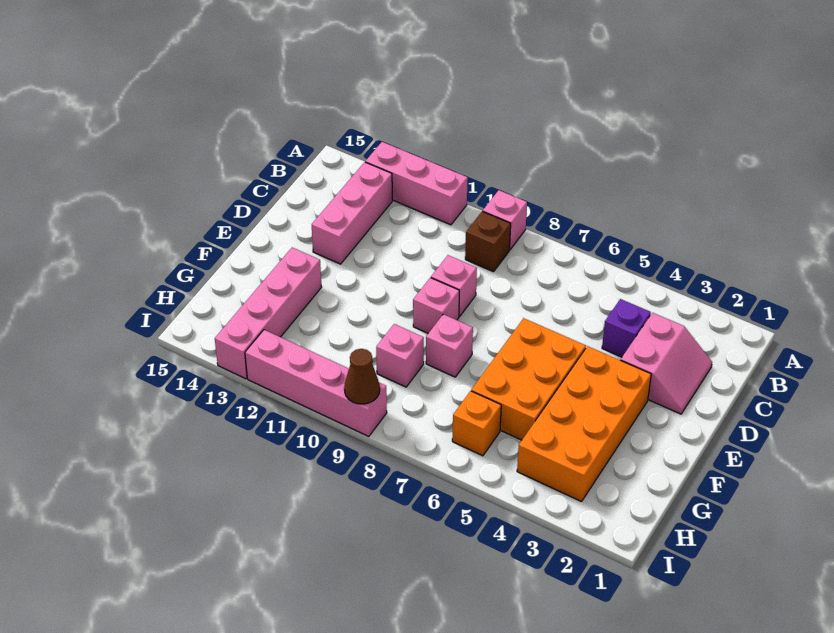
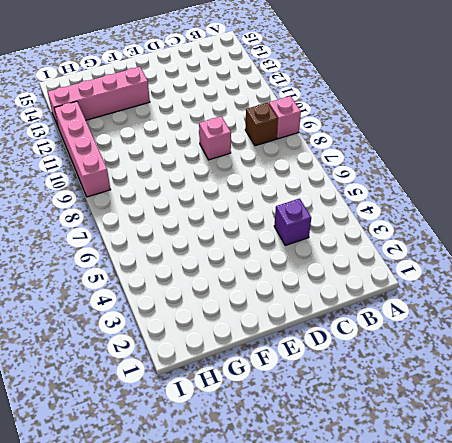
none -> pink brick A11:A13 level 1
none -> pink brick B13:D13 level 1
none -> pink slope C2:D3 level 1 top 3

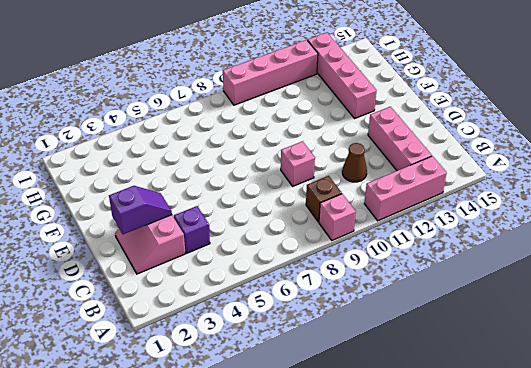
brown cone C11 level 1 -> brown cone I9 level 2
purple slope D2:D3 level 2 top 2 -> none
none -> orange brick E3:H4 level 1
none -> orange brick E5:G6 level 1
none -> pink brick E9 level 1

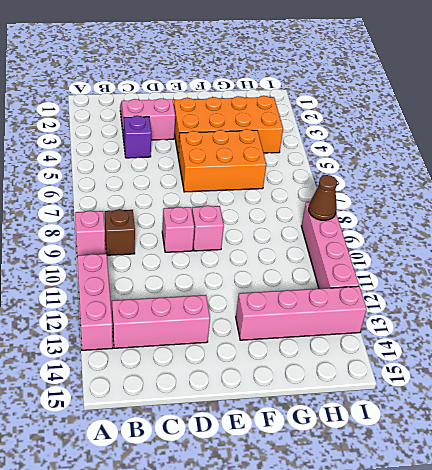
none -> pink brick F8 level 1
none -> pink brick G9 level 1
none -> orange brick H6 level 1

